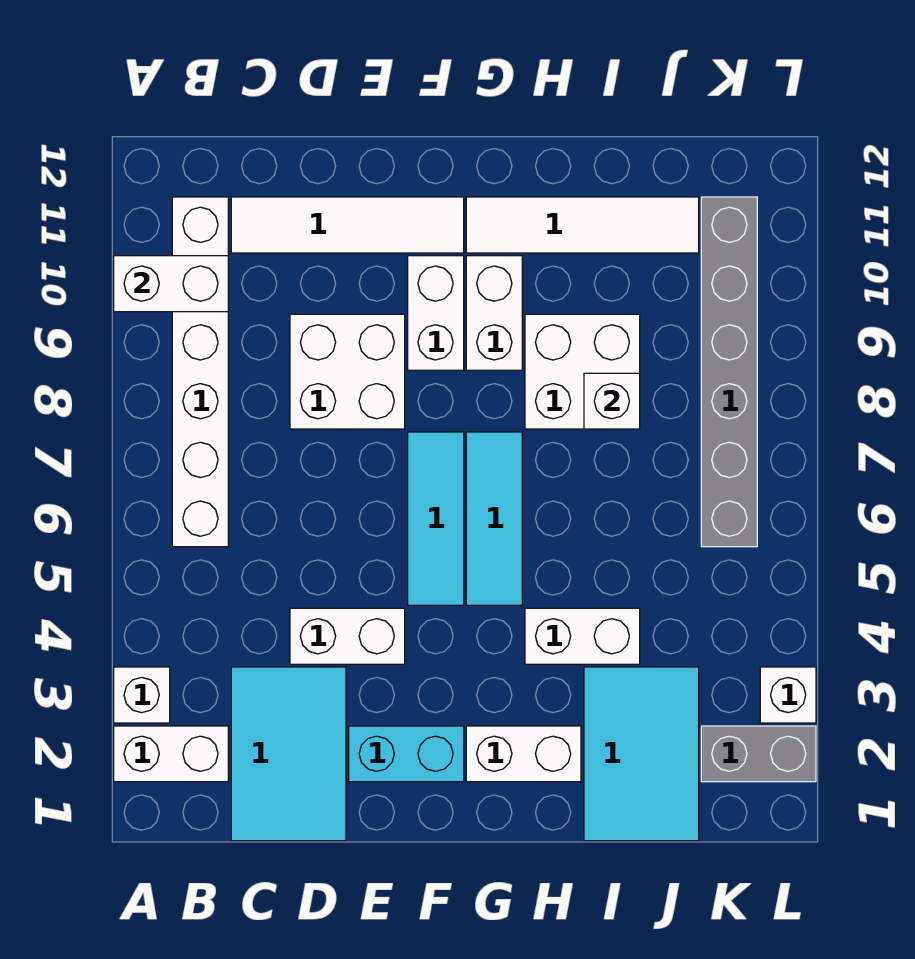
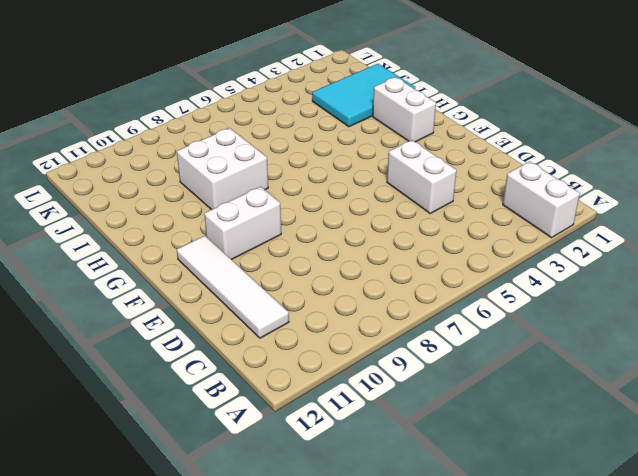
none -> white brick A3 level 1
none -> white brick B6:B11 level 1
none -> cyan tile C1:D3 level 1

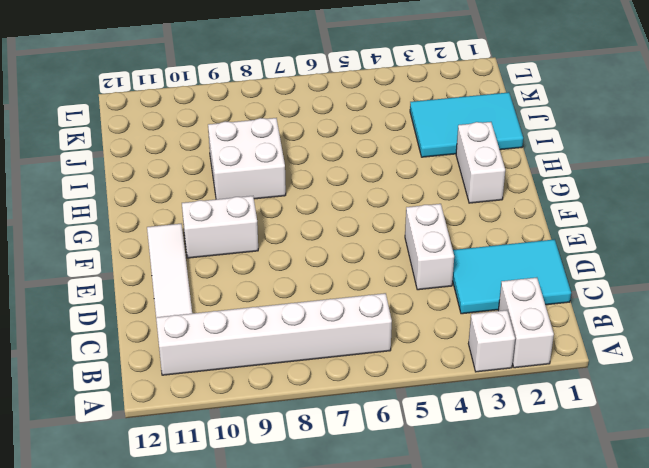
none -> white brick D8:E9 level 1
none -> cyan brick E2:F2 level 1
none -> cyan tile F5:F7 level 1

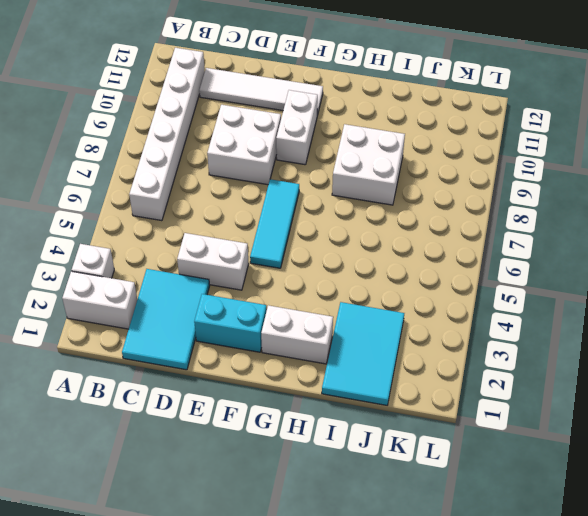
none -> cyan tile G5:G7 level 1
none -> white brick G9:G10 level 1
none -> white tile G11:J11 level 1

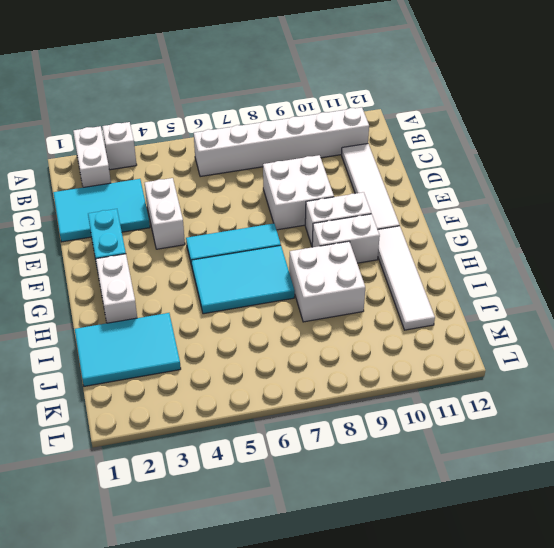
cyan tile G5:H7 level 1 -> cyan tile G5:G7 level 1
none -> white brick H4:I4 level 1
none -> grey brick K2:L2 level 1
none -> grey brick K6:K11 level 1

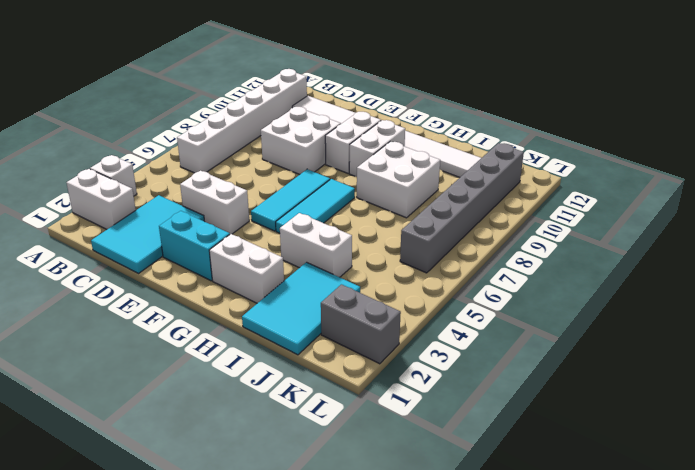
none -> white brick L3 level 1
none -> white brick A10:B10 level 2
none -> white brick I8 level 2

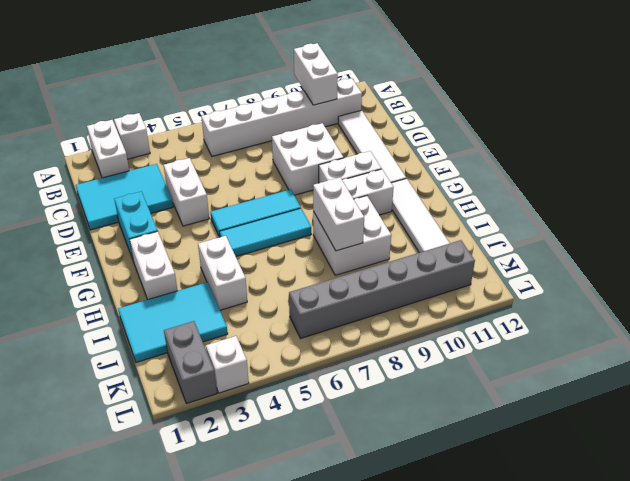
white brick H8:I8 level 2 -> white brick I8 level 2

